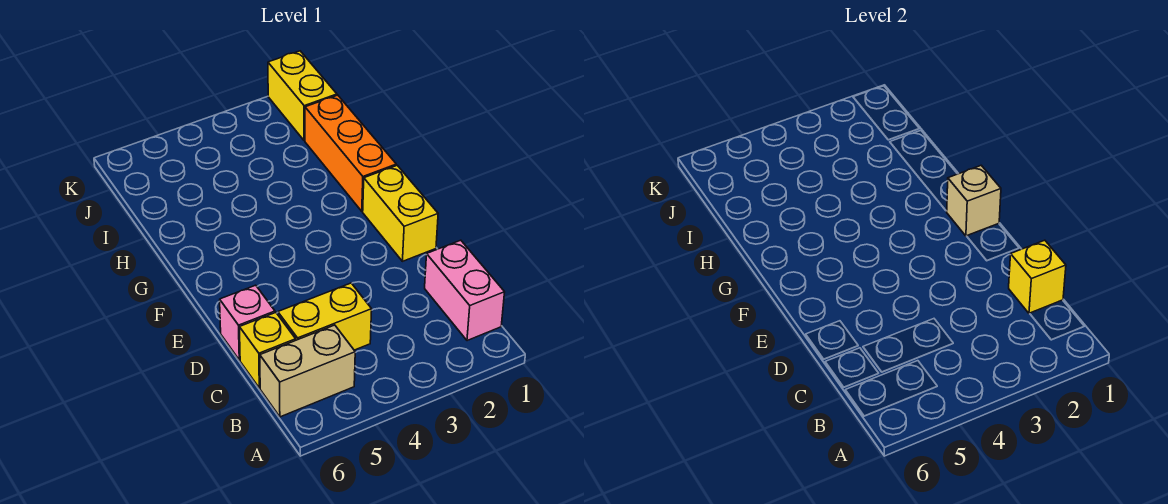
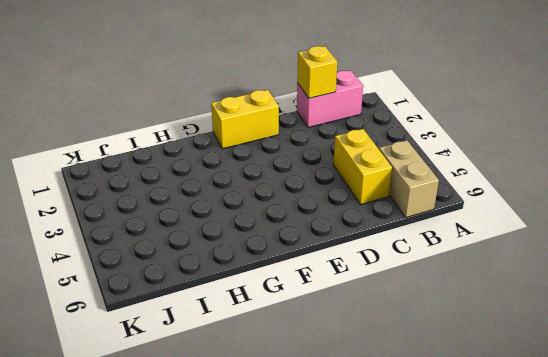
none -> yellow brick C6 level 1
none -> pink brick D6 level 1

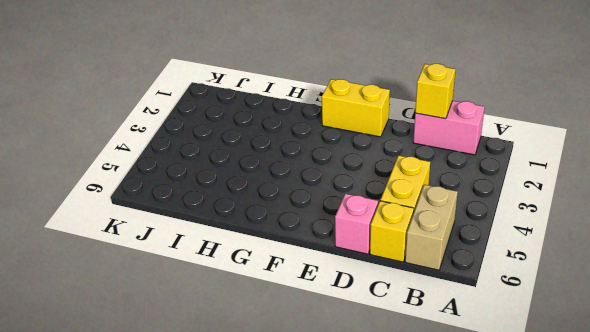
none -> orange brick G1:I1 level 1
none -> yellow brick J1:K1 level 1

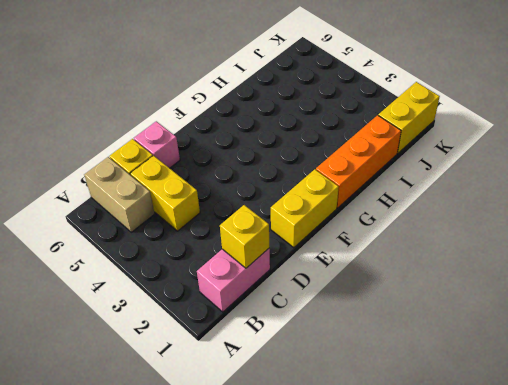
none -> tan brick F1 level 2

